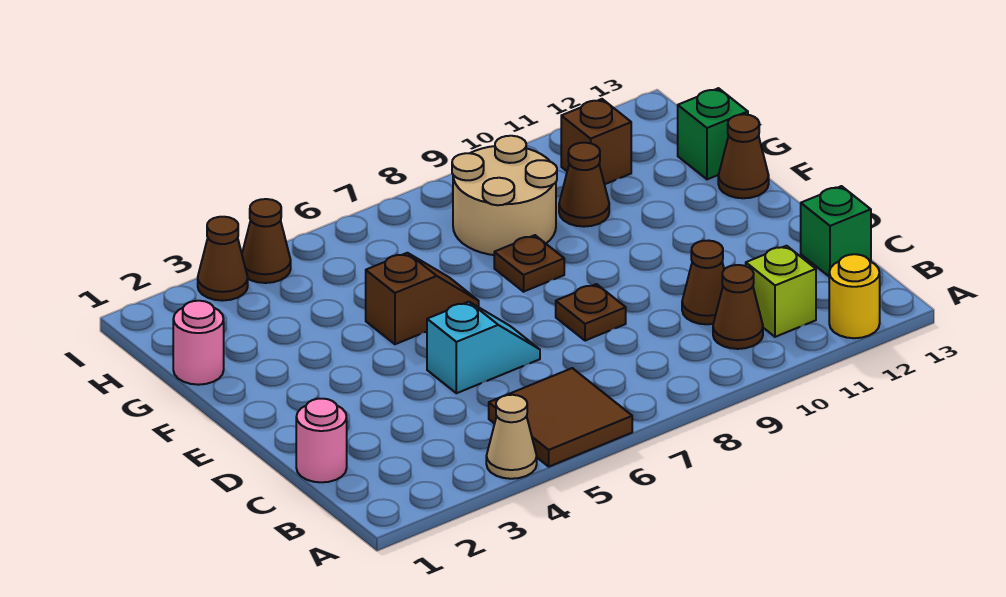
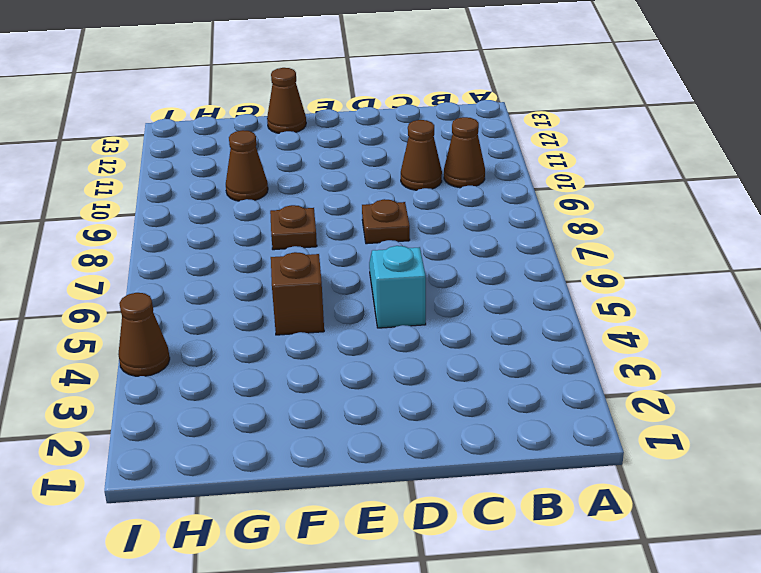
none -> tan cone A4 level 1
none -> brown tile A5:B6 level 1
none -> yellow round brick A12 level 1

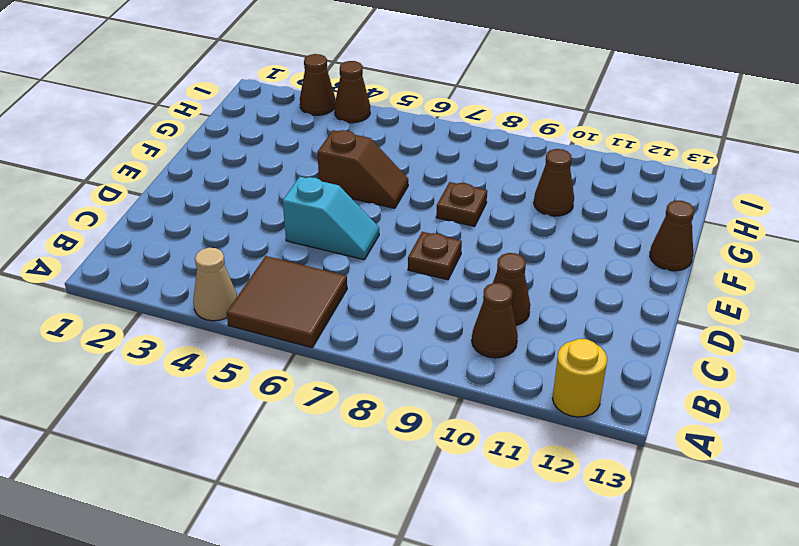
none -> lime brick B11 level 1
none -> pink round brick C1 level 1
none -> green brick C13 level 1

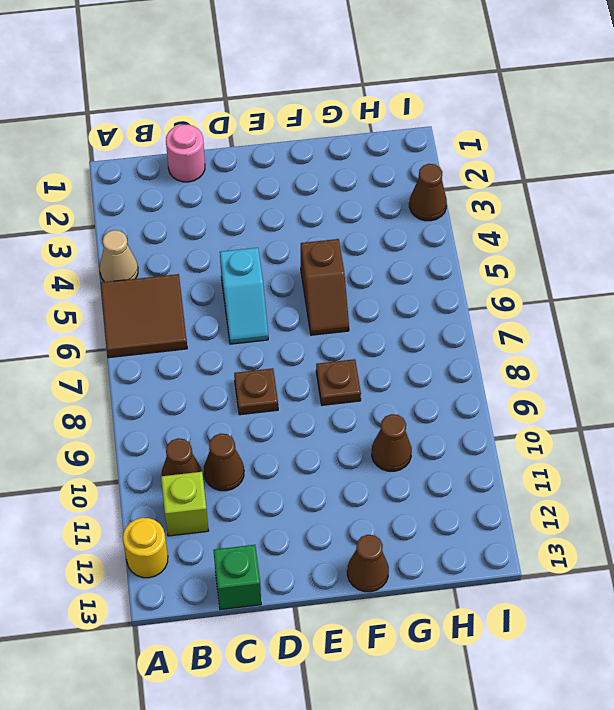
none -> pink round brick G1 level 1
none -> tan round brick G8:H9 level 1
none -> green brick G13 level 1

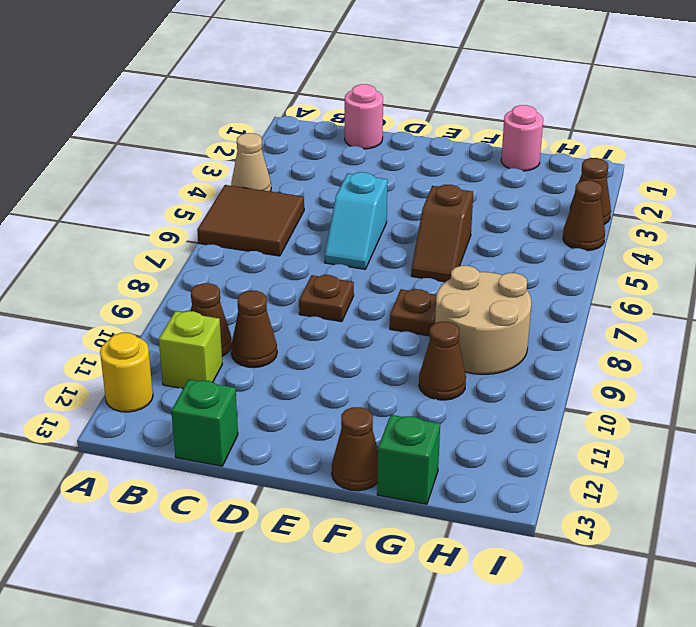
none -> brown brick H11 level 1

